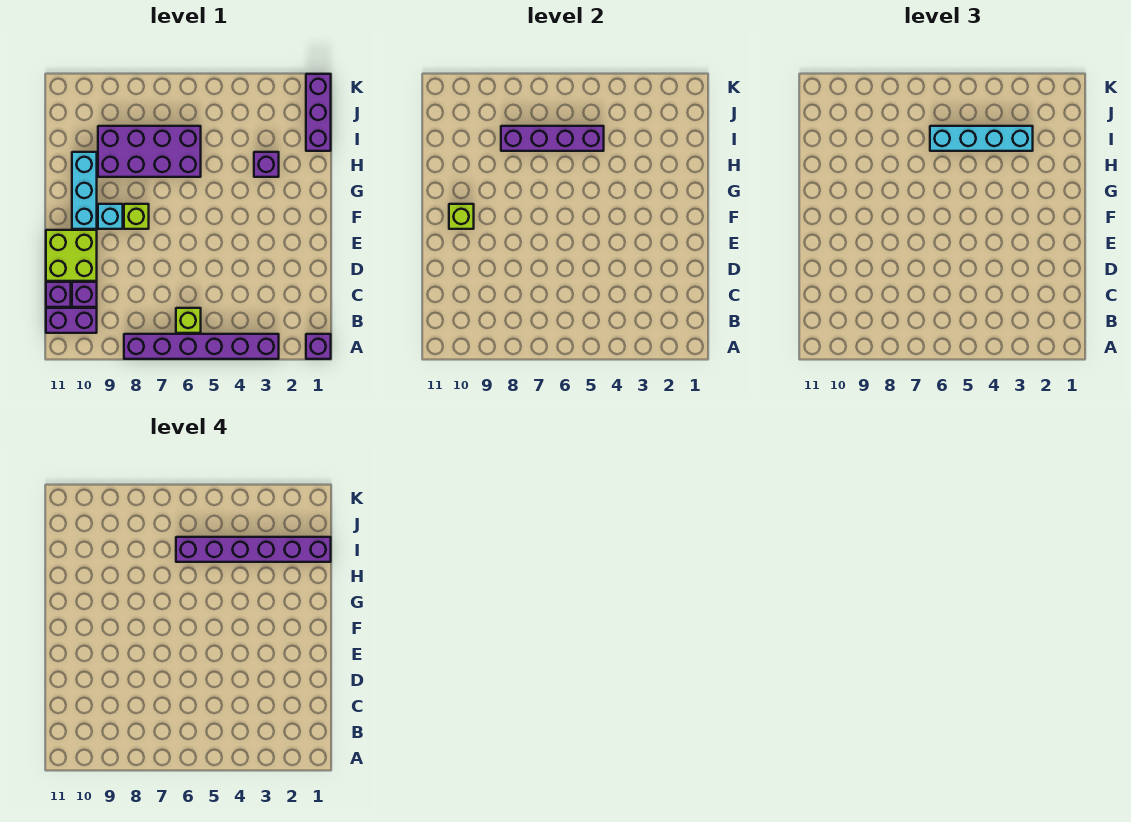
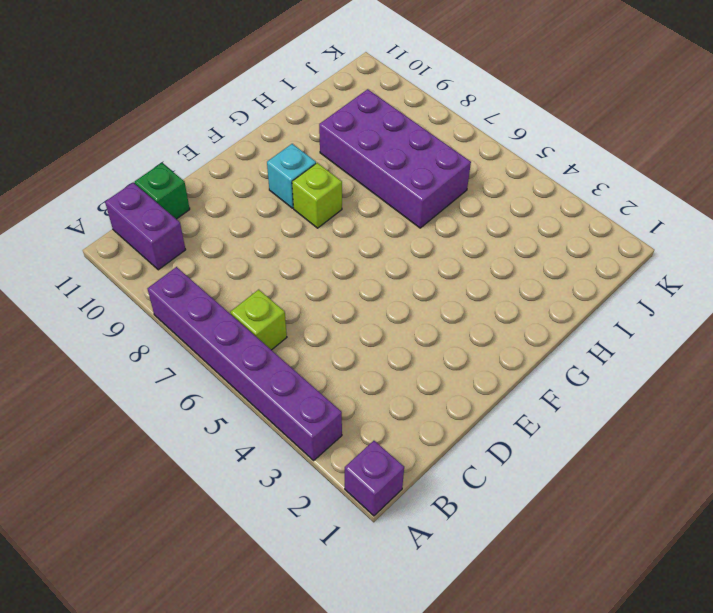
green brick C11 level 1 -> purple brick C11 level 1
none -> purple brick C10 level 1
none -> lime brick D10:E11 level 1
none -> cyan brick F10:H10 level 1

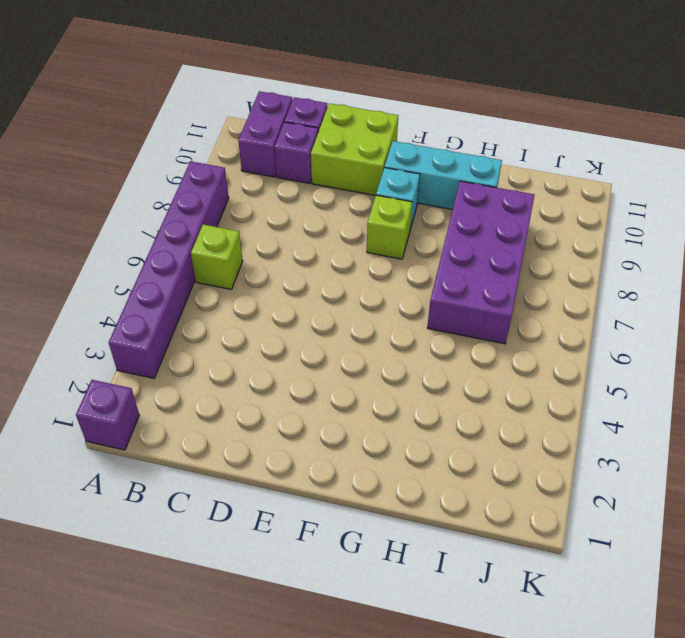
none -> purple brick H3 level 1
none -> purple brick I1:K1 level 1
none -> lime brick F10 level 2

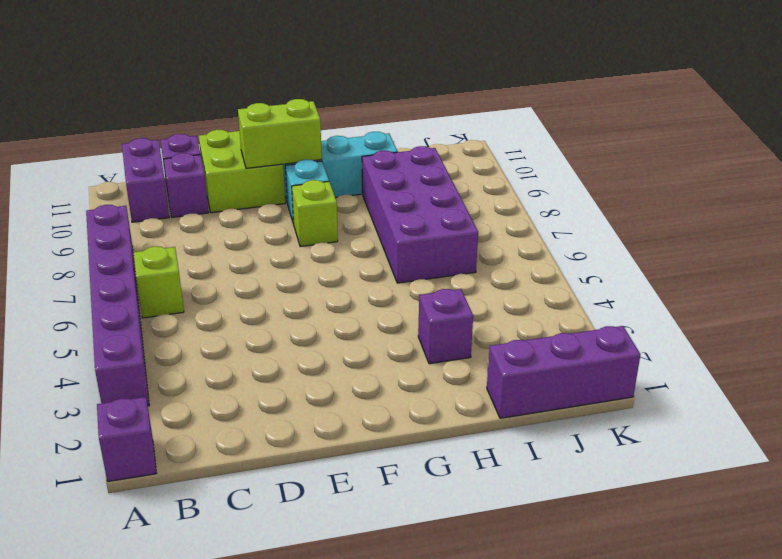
lime brick E10:F10 level 2 -> lime brick F10 level 2
none -> purple brick I5:I8 level 2
none -> cyan brick I3:I6 level 3
none -> purple brick I1:I6 level 4

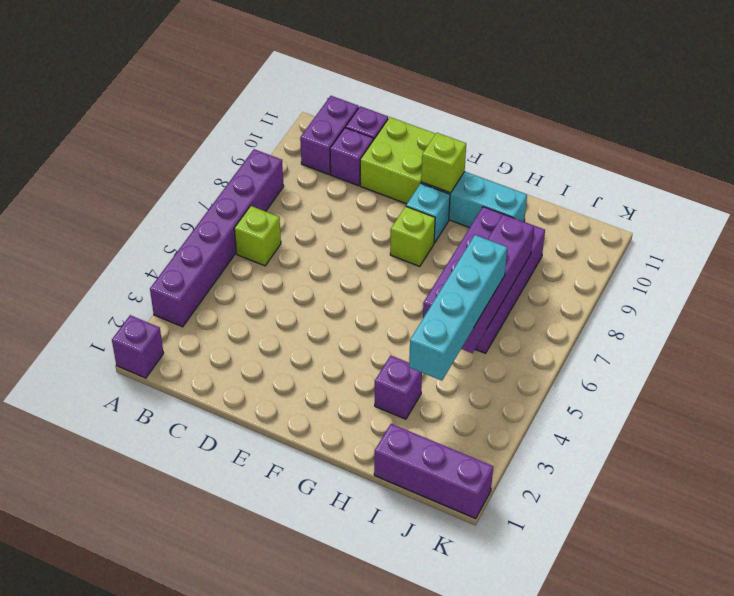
none -> purple brick I1:I6 level 4

